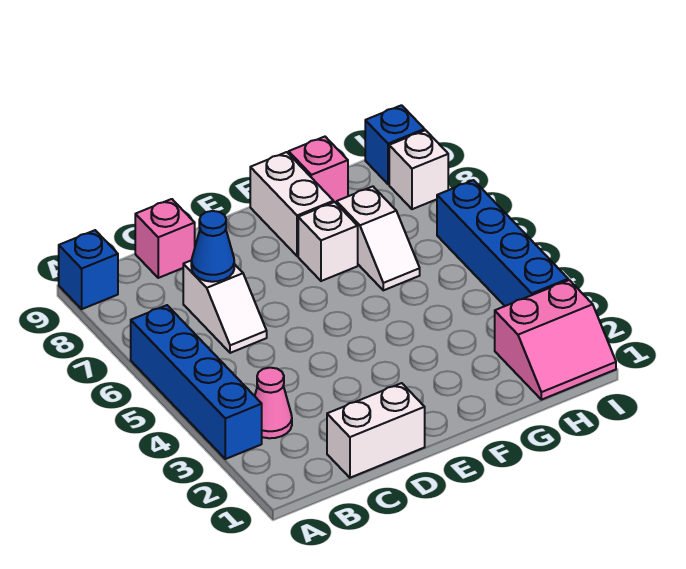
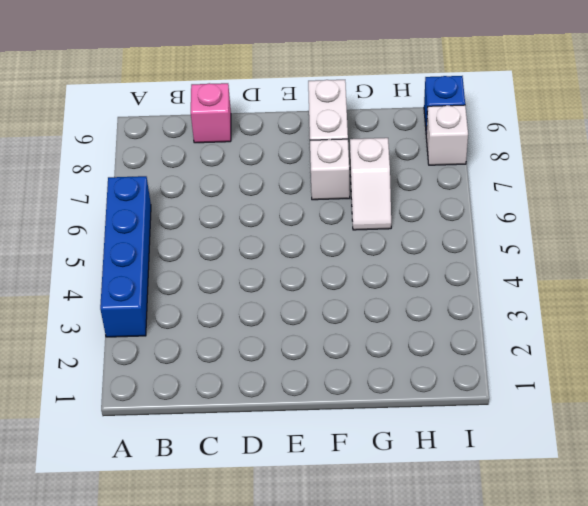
none -> blue brick A9 level 1
none -> pink cone B3 level 1
none -> white brick C1:D1 level 1

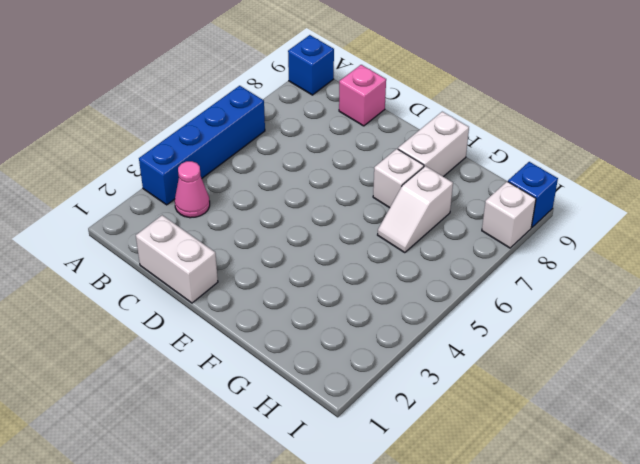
none -> white slope C6:C7 level 1 top 7
none -> pink brick G9 level 1
none -> pink slope H1:I2 level 1 top 2

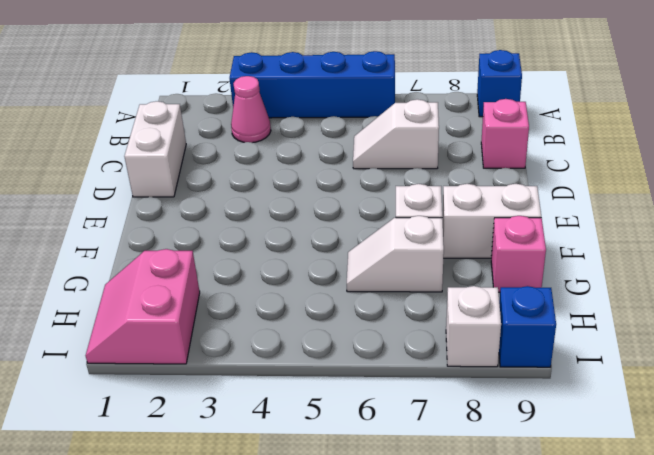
none -> blue brick I3:I6 level 1
none -> blue cone C7 level 2

